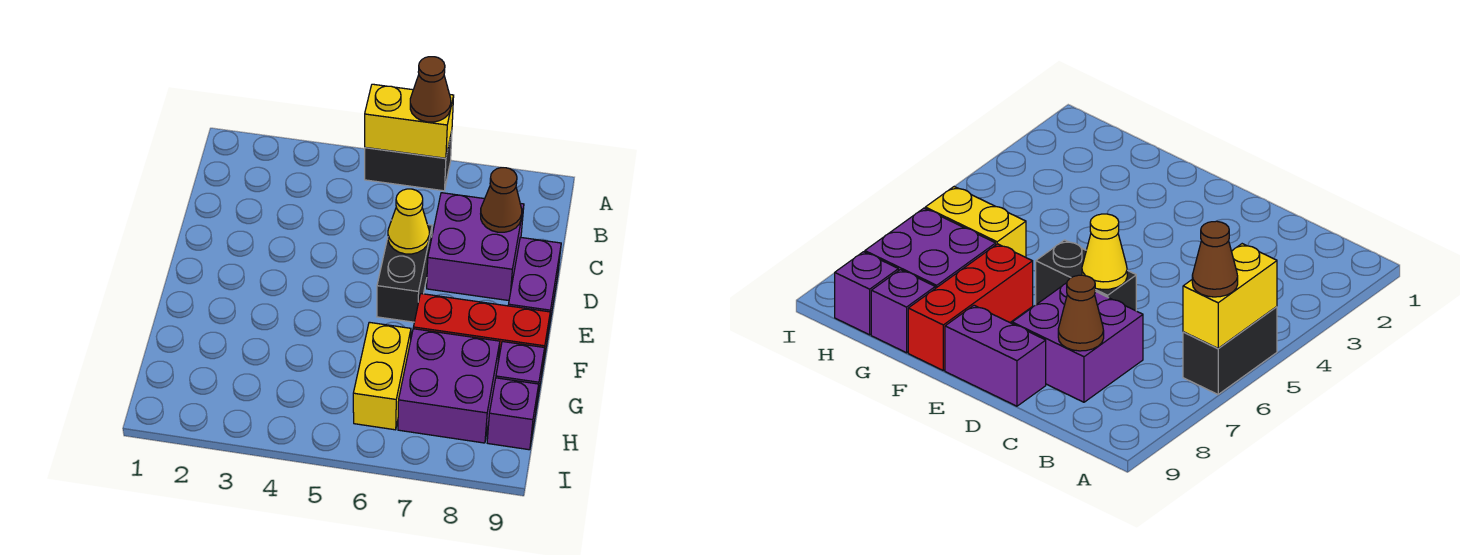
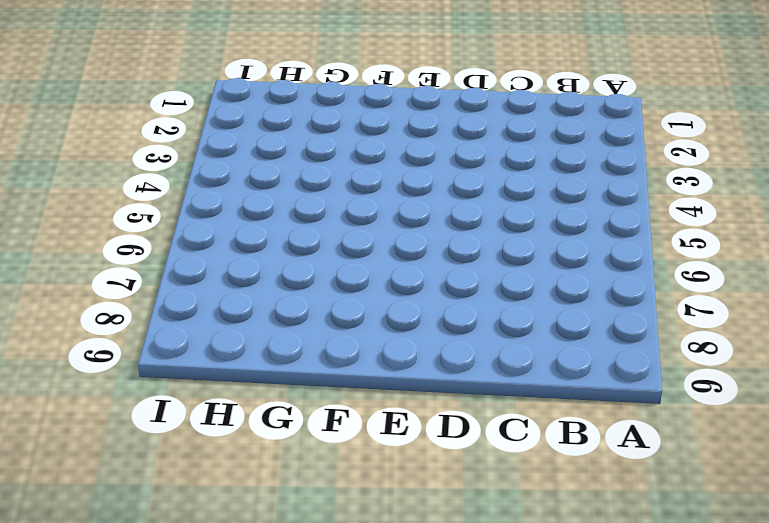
none -> black brick A5:A6 level 1
none -> purple brick C7:D8 level 1
none -> black brick D6:E6 level 1

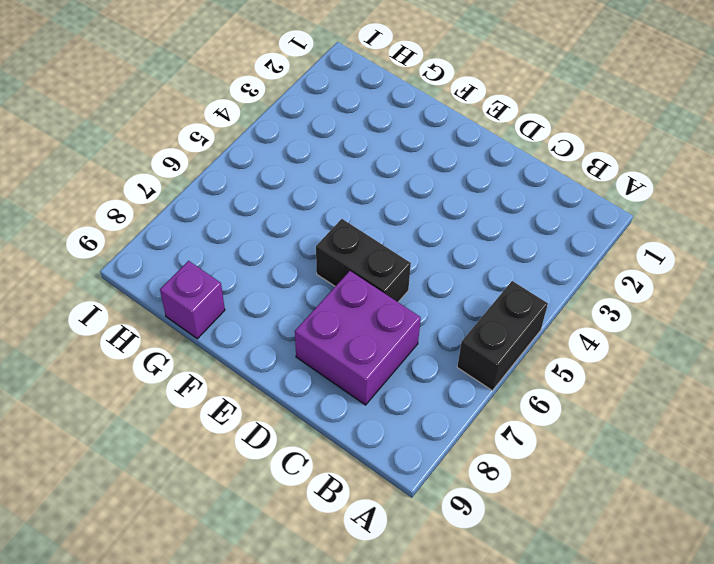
none -> purple brick D9:E9 level 1
none -> red brick F7:F9 level 1
none -> yellow brick G6:H6 level 1

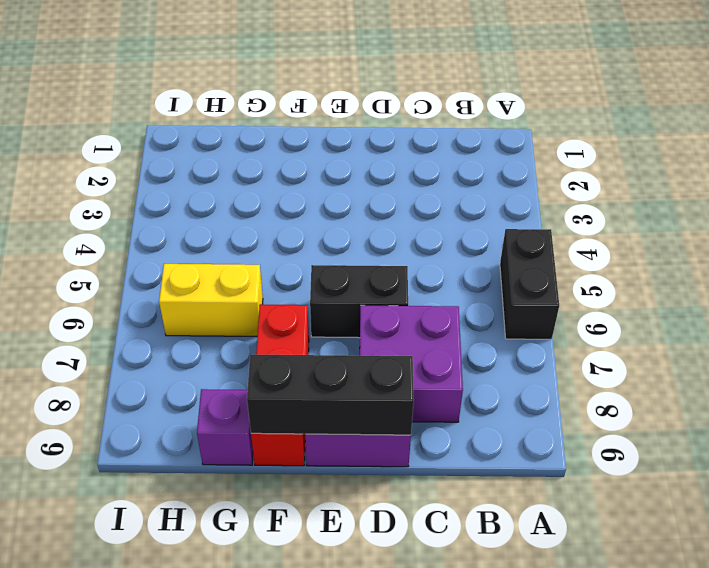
black brick D9:F9 level 2 -> none
none -> purple brick G7:H8 level 1
none -> purple brick H9 level 1
none -> yellow brick A5:A6 level 2

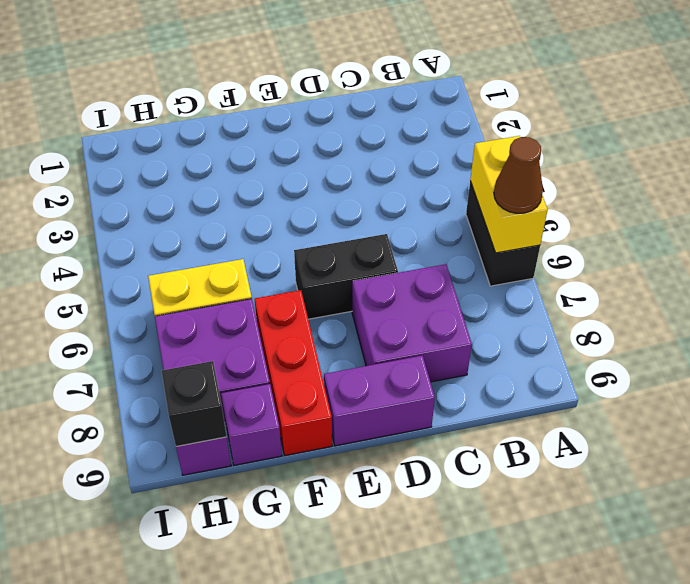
black brick H9 level 2 -> none
none -> brown cone C8 level 2
none -> yellow cone D6 level 2

